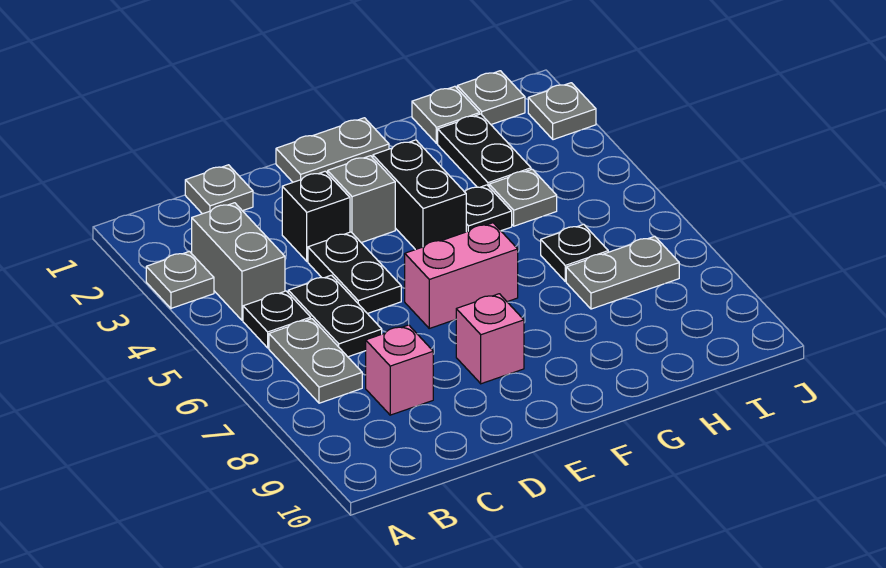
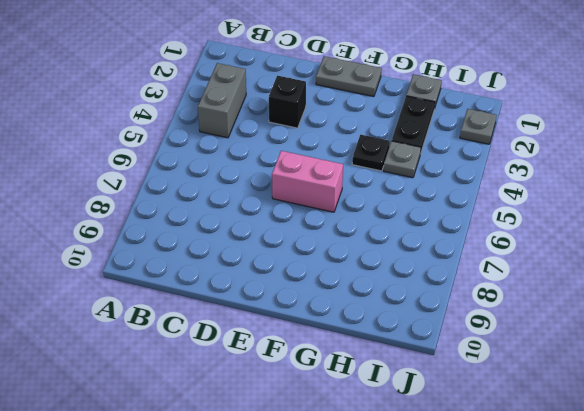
none -> grey plate A3 level 1
none -> black plate B5 level 1
none -> grey plate B6:B7 level 1

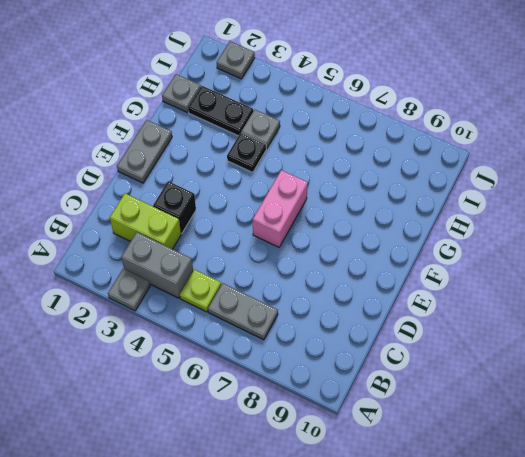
lime plate B5 level 1 -> black plate B5 level 1
lime brick C2:C3 level 1 -> none
none -> grey plate C1 level 1
none -> black plate C5:C6 level 1
none -> pink brick C8 level 1

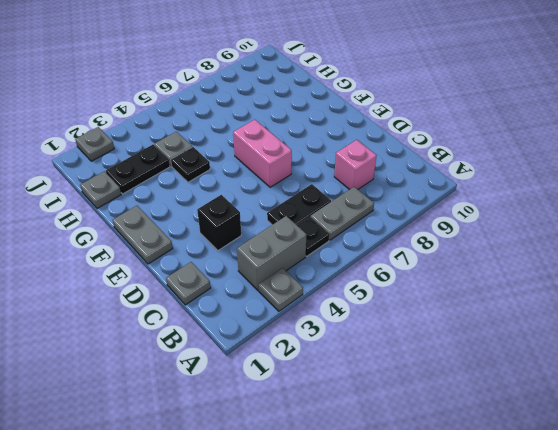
none -> black plate D4:D5 level 1
none -> grey brick E3 level 1
none -> pink brick E8 level 1

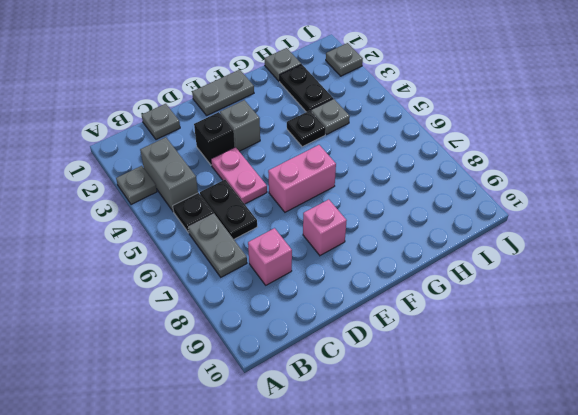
pink plate D4:D5 level 1 -> black plate D4:D5 level 1
none -> black brick F3:F4 level 1
none -> black plate H6 level 1
none -> grey plate H7:I7 level 1

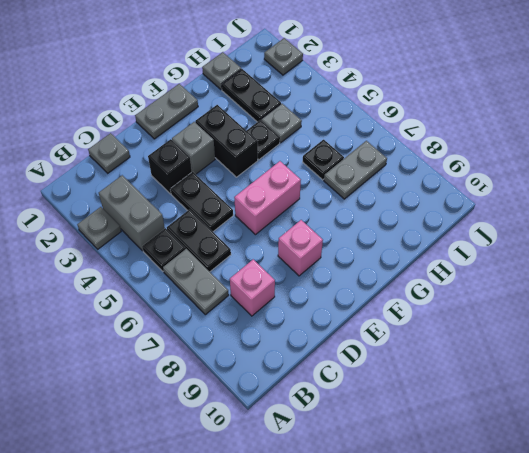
none -> grey plate I1 level 1

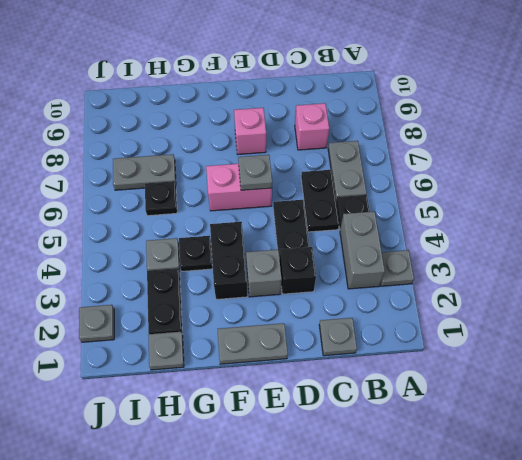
grey plate E6 level 2 -> grey plate I1 level 1

